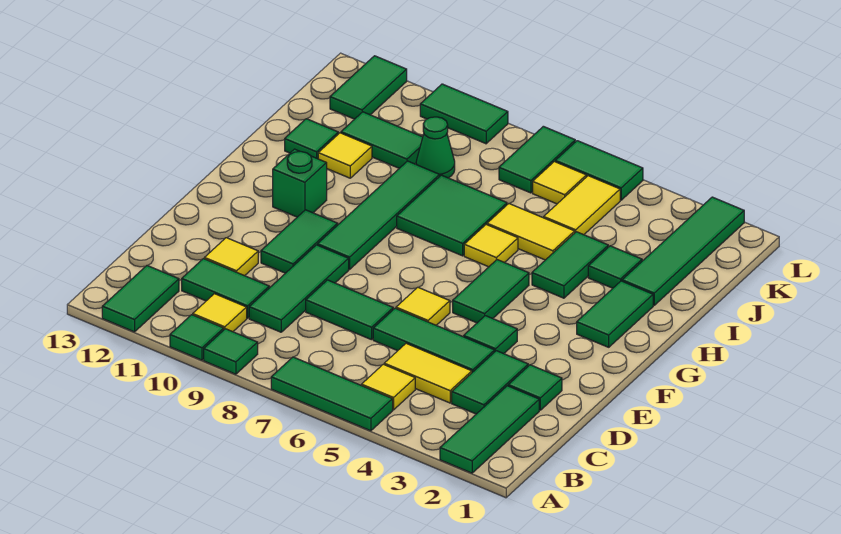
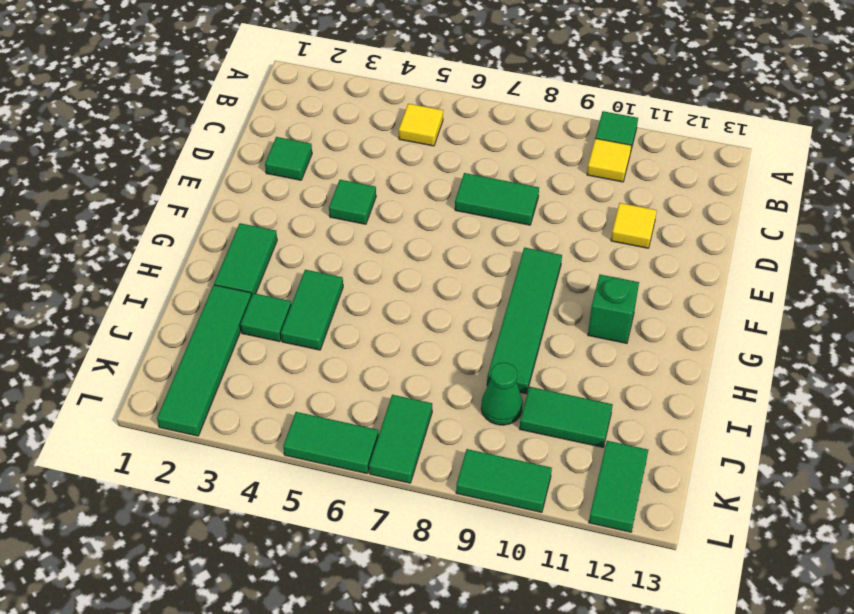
none -> green tile A2:C2 level 1
none -> green tile A5:A7 level 1
none -> green tile A9 level 1
none -> green tile A12:B12 level 1

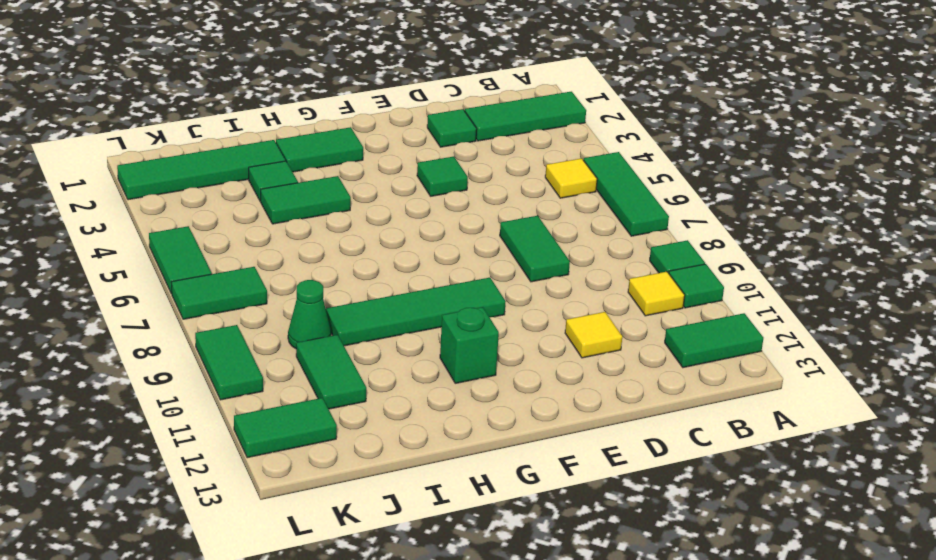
none -> green tile C3:D3 level 1
none -> yellow tile C4:C5 level 1
none -> green tile C9:E9 level 1
none -> green tile C10:C11 level 1

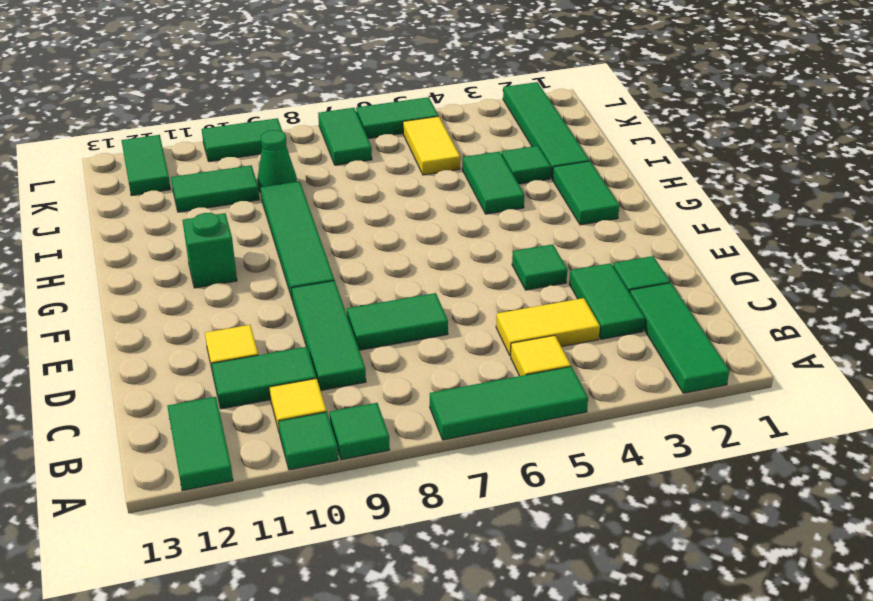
none -> green tile D4:D6 level 1
none -> yellow tile E6 level 1
none -> green tile E10:F10 level 1
none -> green tile F5:G5 level 1

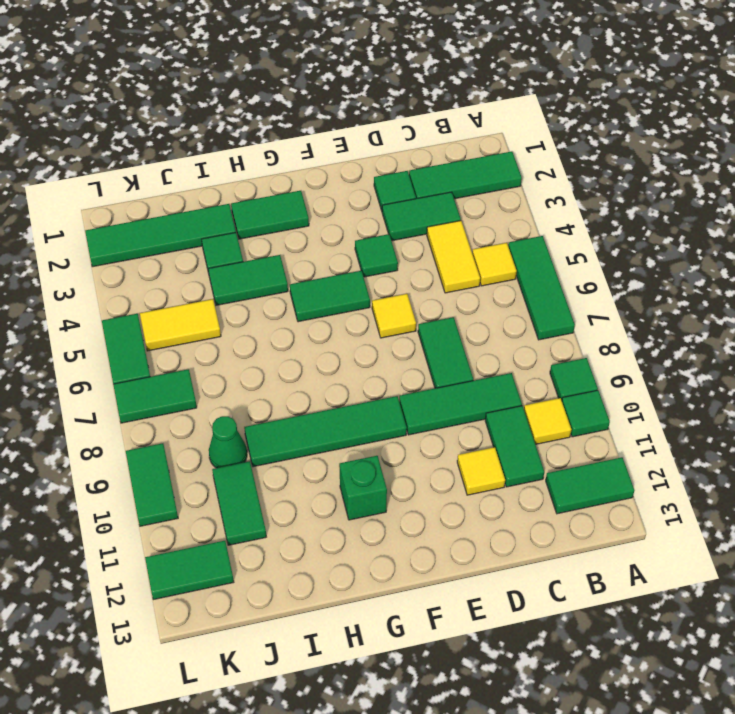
none -> green tile D4:D6 level 1
none -> green tile E10:F10 level 1
none -> yellow tile H6 level 1
none -> green tile H7:I8 level 1

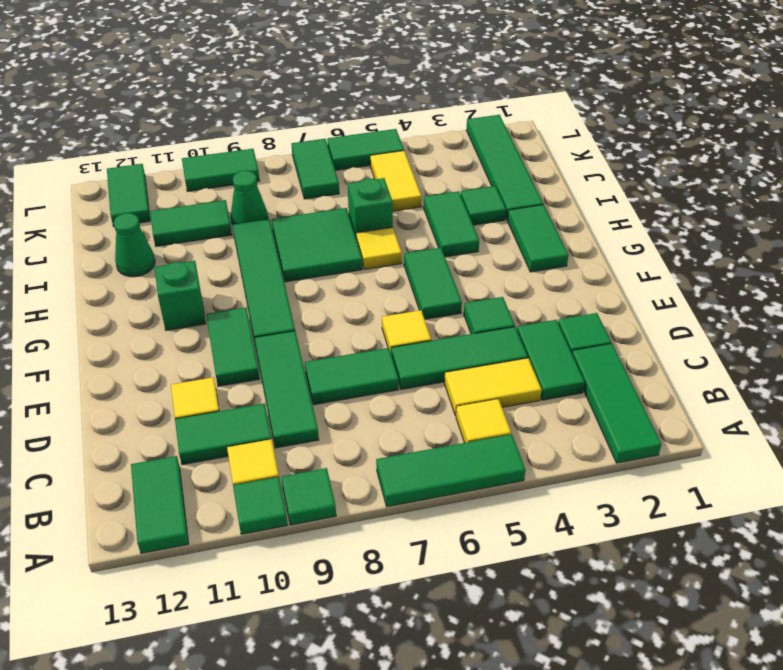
green brick I6 level 1 -> yellow tile I5:I6 level 1
green cone I12 level 1 -> green tile I12 level 1
none -> yellow tile I11 level 1
none -> yellow tile K6 level 1

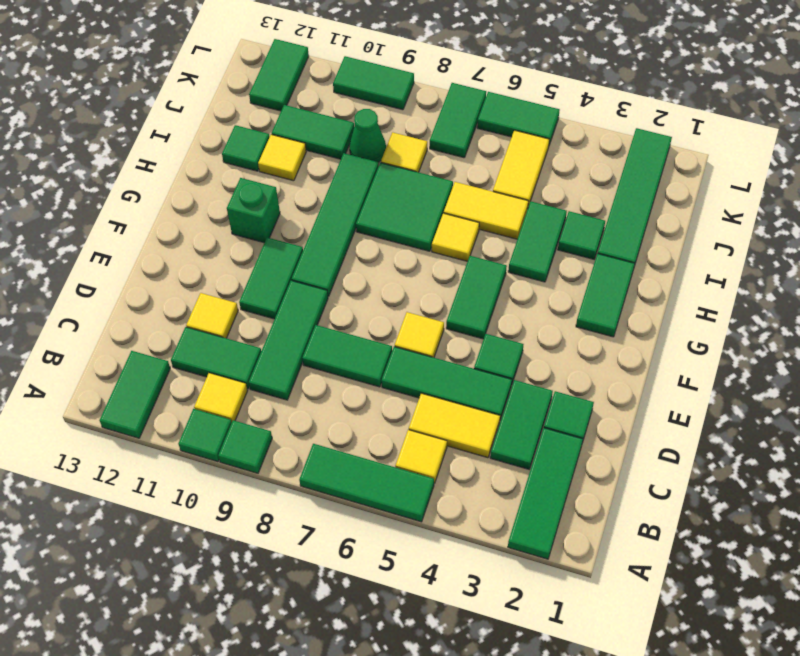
yellow tile J8 level 1 -> yellow tile K6 level 1

